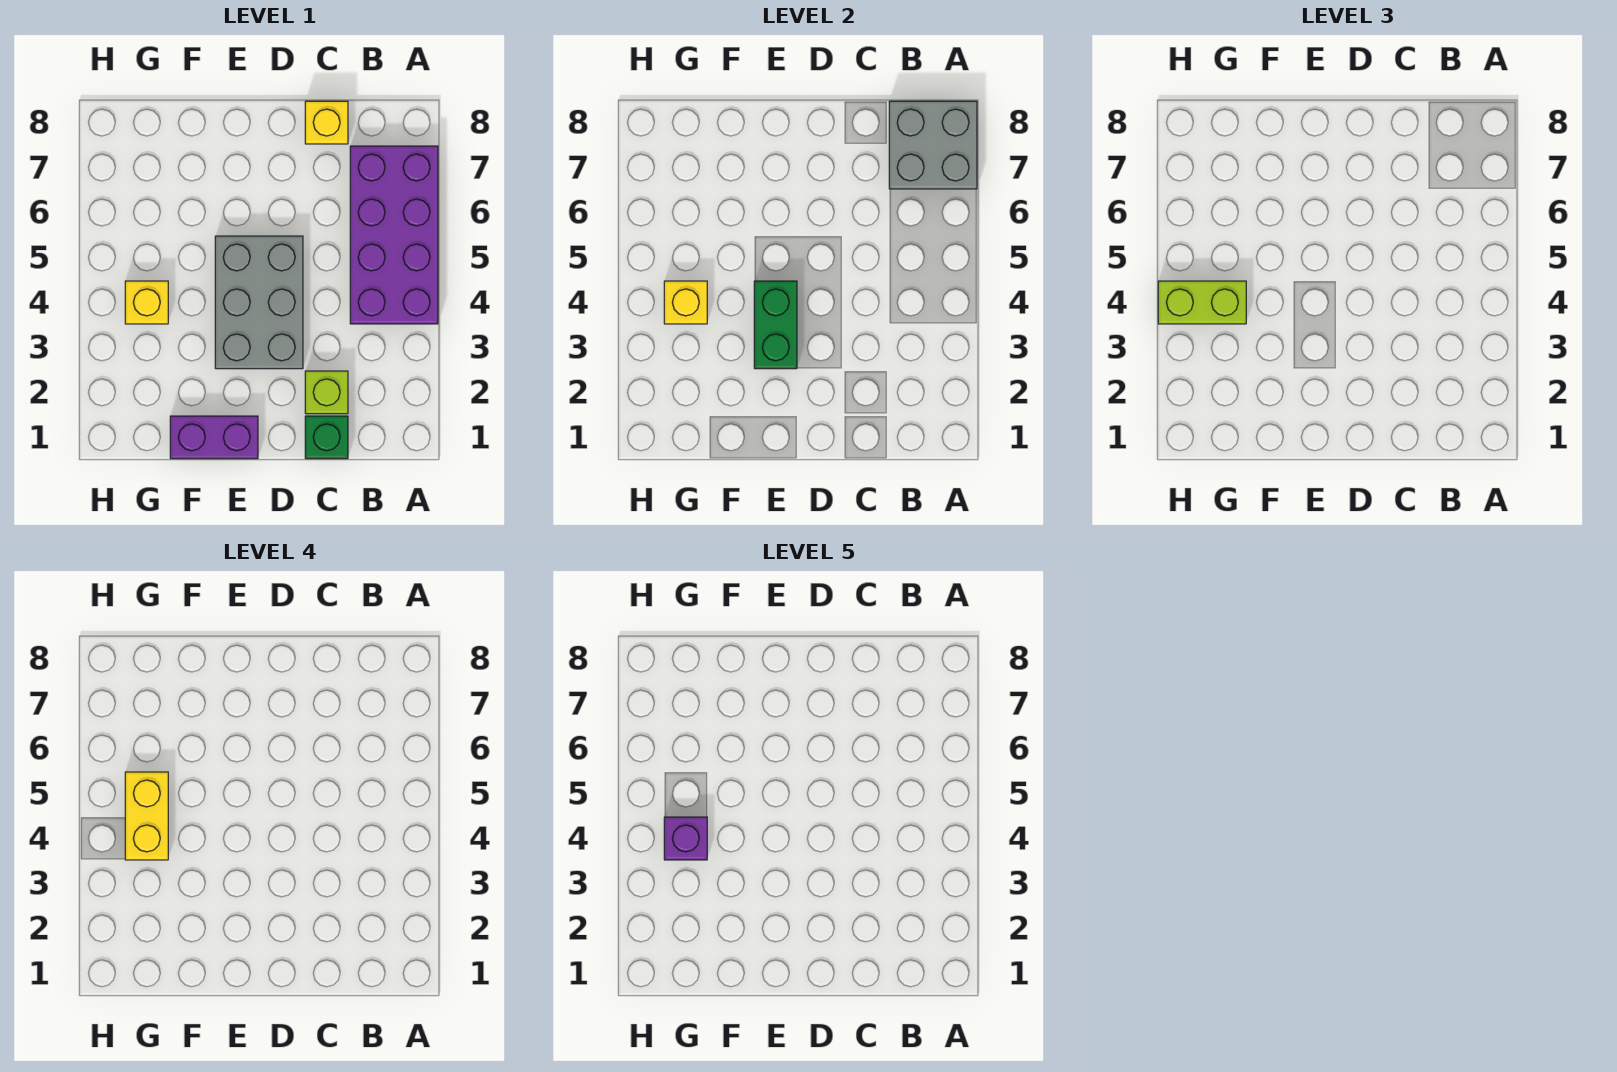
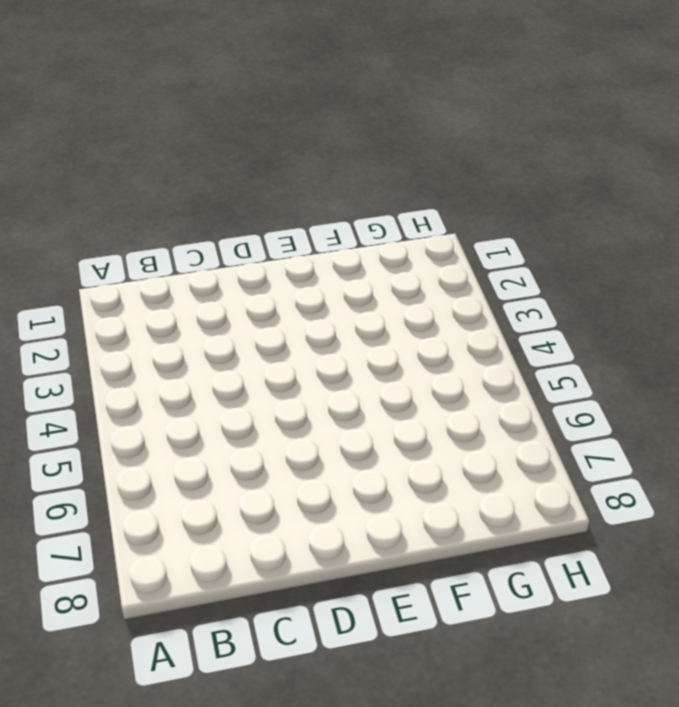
none -> purple brick A4:B7 level 1
none -> green brick C1 level 1
none -> lime brick C2 level 1

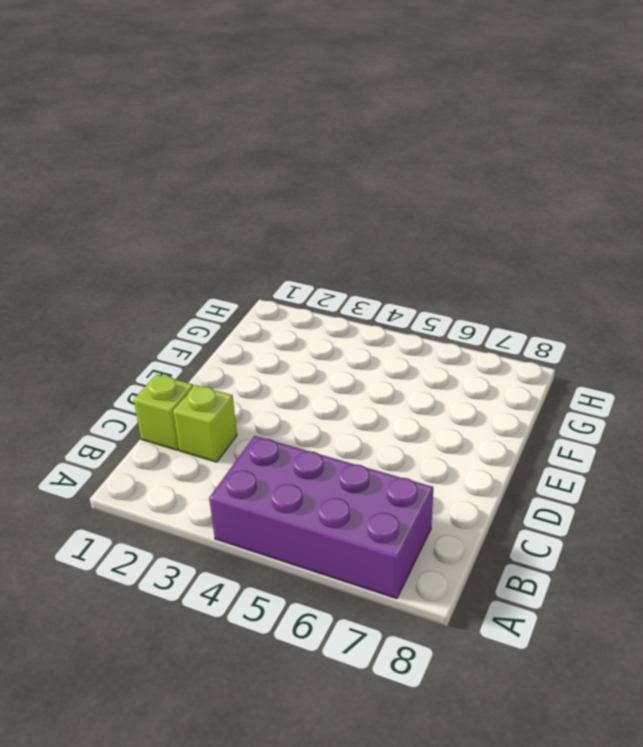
lime brick C1 level 1 -> green brick C1 level 1
none -> yellow brick C8 level 1
none -> grey brick D3:E5 level 1
none -> purple brick E1:F1 level 1

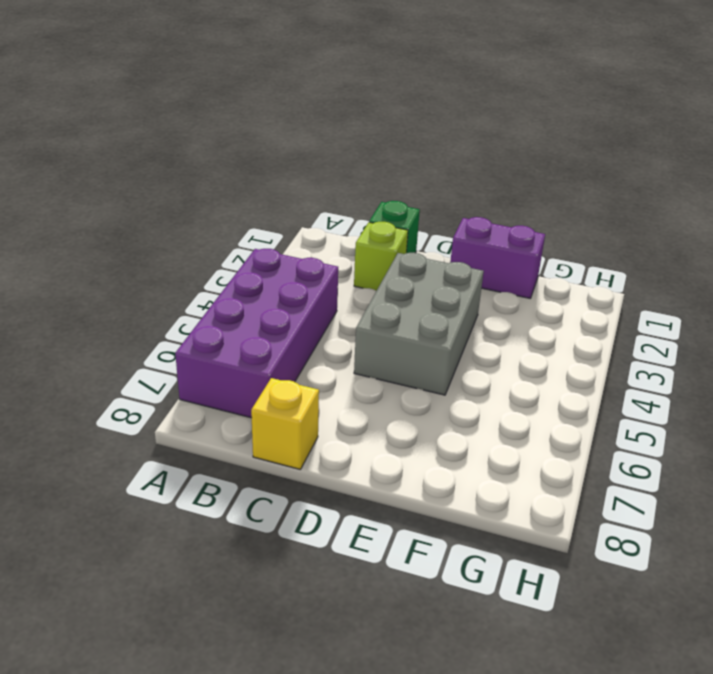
none -> yellow brick G4 level 1
none -> grey brick A7:B8 level 2
none -> green brick E3:E4 level 2

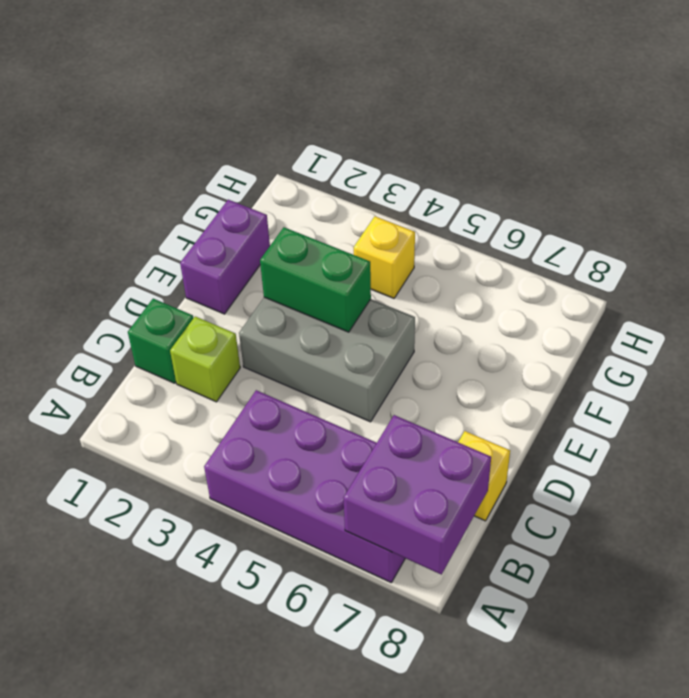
purple brick A7:B8 level 2 -> grey brick A7:B8 level 2
none -> yellow brick G4 level 2
none -> lime brick G4:H4 level 3
none -> yellow brick G4:G5 level 4

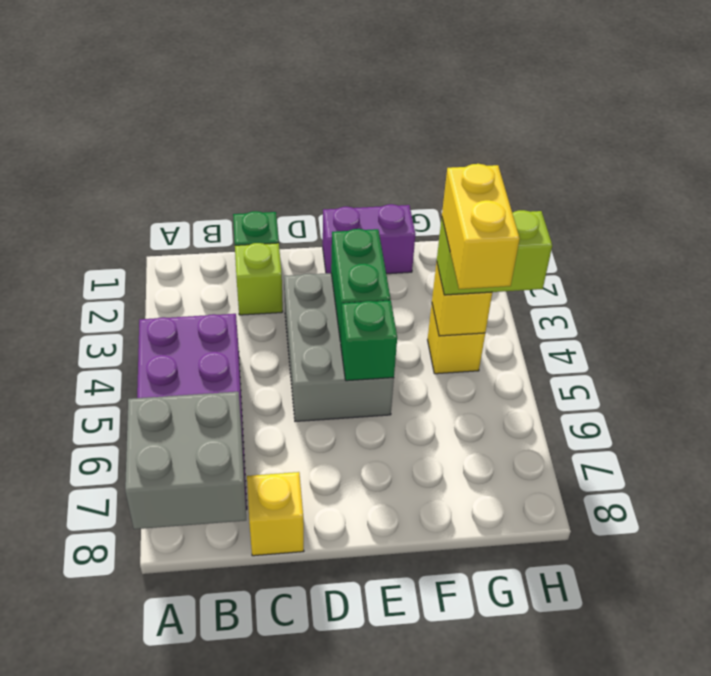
green brick E5 level 2 -> none
none -> purple brick G4 level 5

